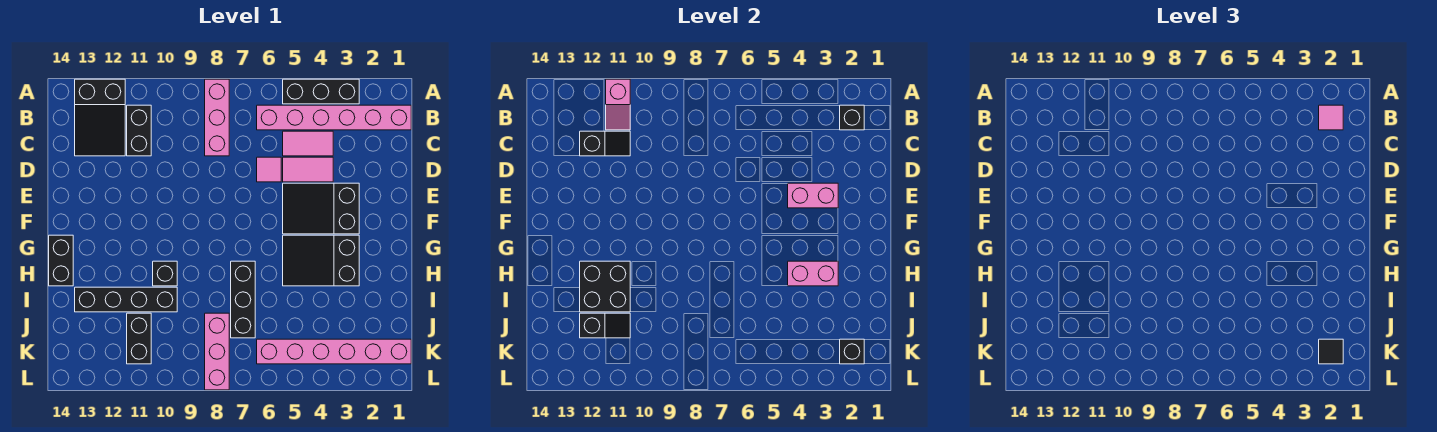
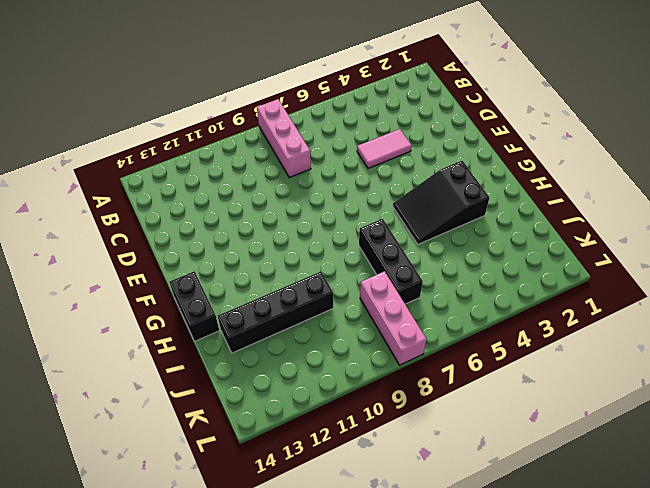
none -> black brick A3:A5 level 1
none -> black slope A12:C13 level 1 top A
none -> pink brick B1:B6 level 1

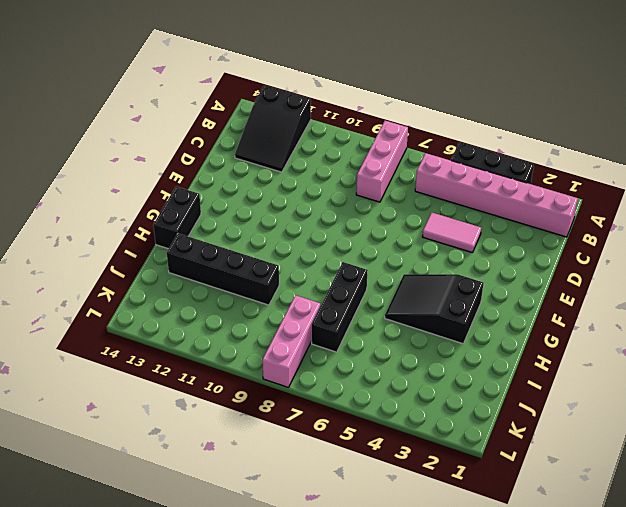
none -> black brick B11:C11 level 1
none -> pink tile C4:C5 level 1
none -> pink tile D6 level 1

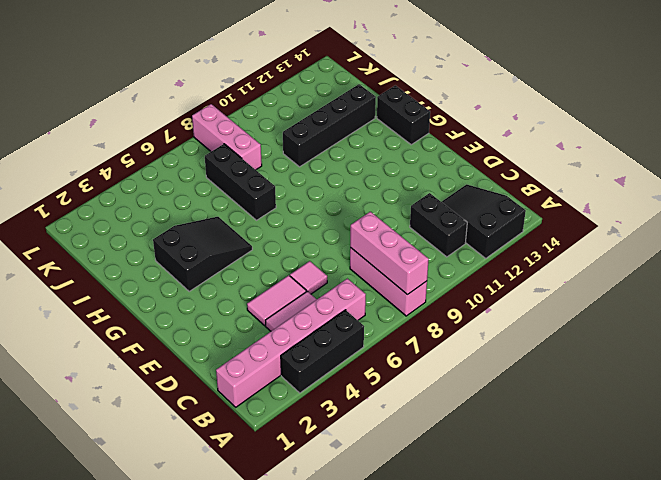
pink brick A8:C8 level 2 -> none
none -> black slope E3:F5 level 1 top 3
none -> black brick H10 level 1
none -> black brick J11:K11 level 1

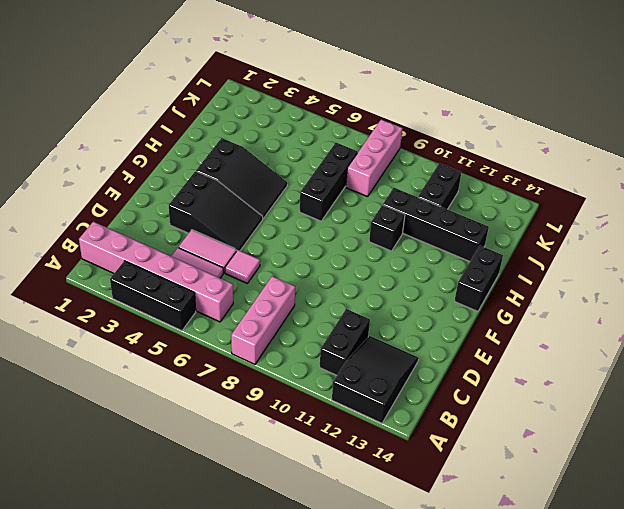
none -> pink brick K1:K6 level 1
none -> pink slope A11:B11 level 2 top A
none -> black brick B2 level 2

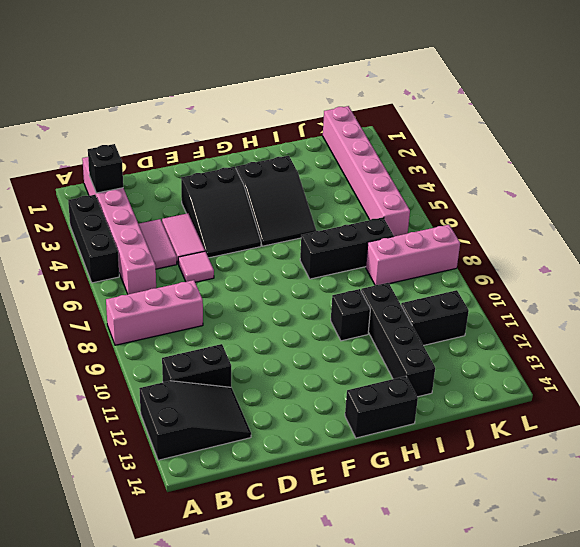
none -> pink slope A11:B11 level 2 top A
none -> black slope C11:C12 level 2 top 12
none -> pink brick E3:E4 level 2

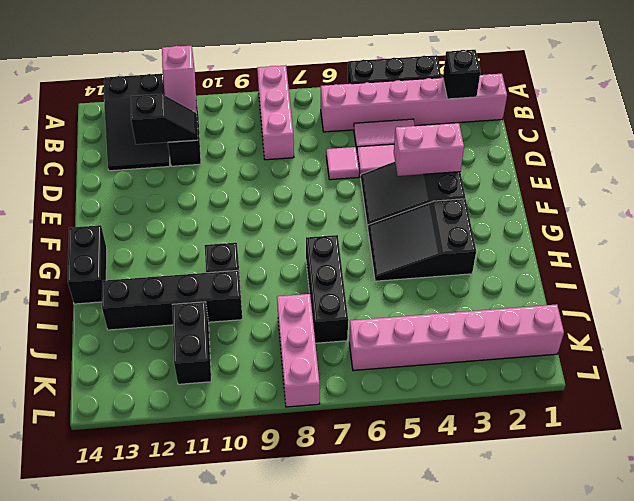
none -> pink brick H3:H4 level 2
none -> black brick H11:I12 level 2
none -> black slope J11:J12 level 2 top 12

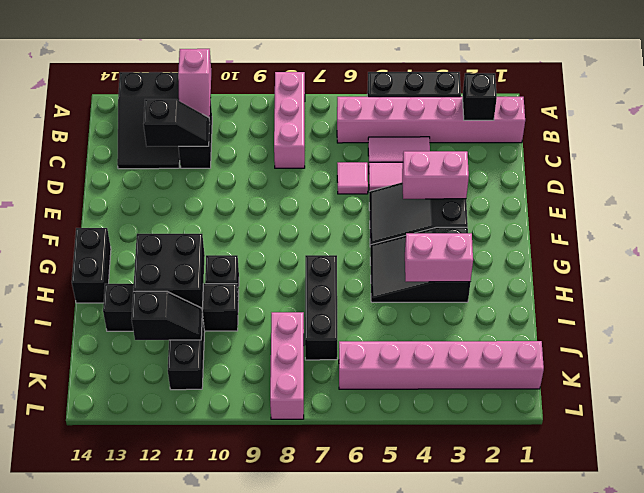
none -> black brick K2 level 2
none -> pink tile B2 level 3
none -> black tile K2 level 3

